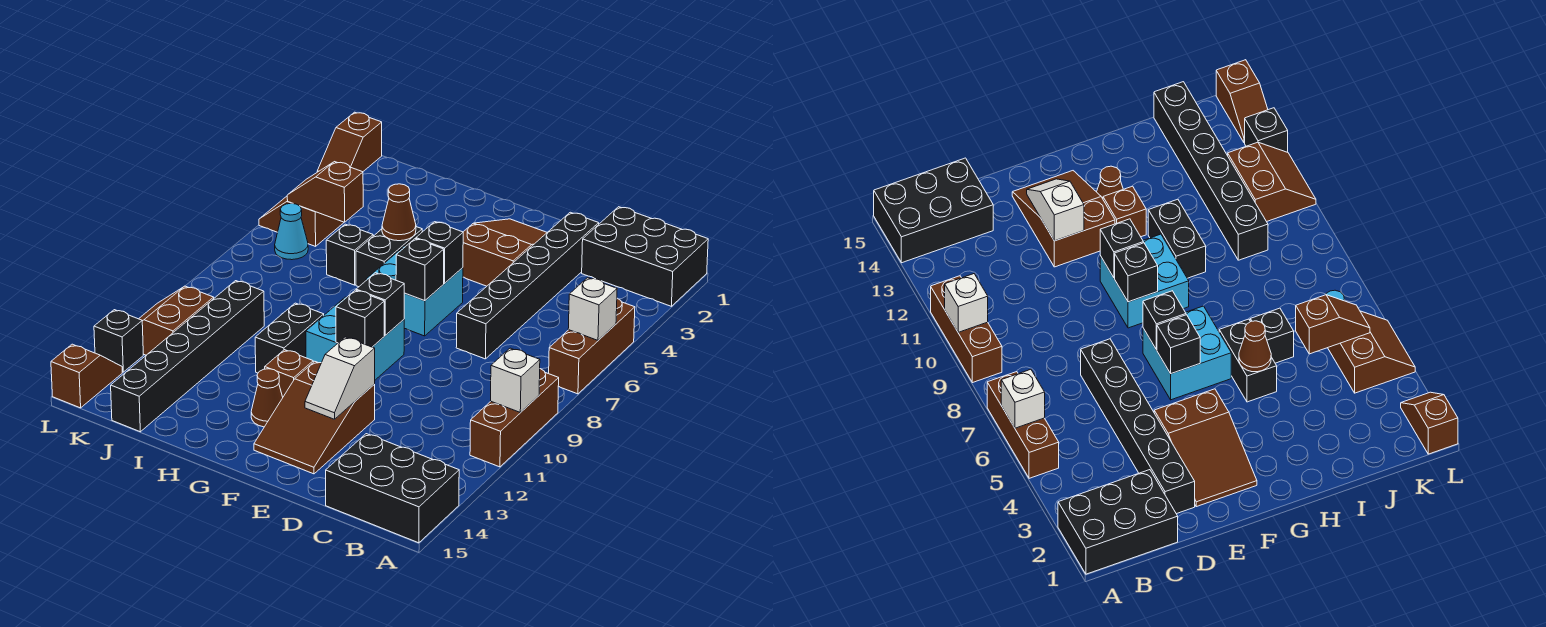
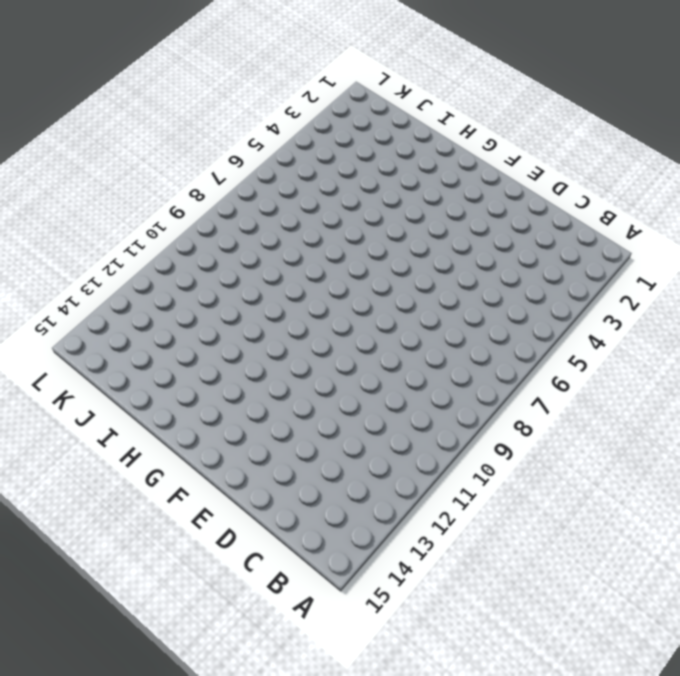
none -> black brick A1:C2 level 1
none -> brown brick A5:A7 level 1
none -> brown brick A9:A11 level 1
none -> black brick A14:C15 level 1

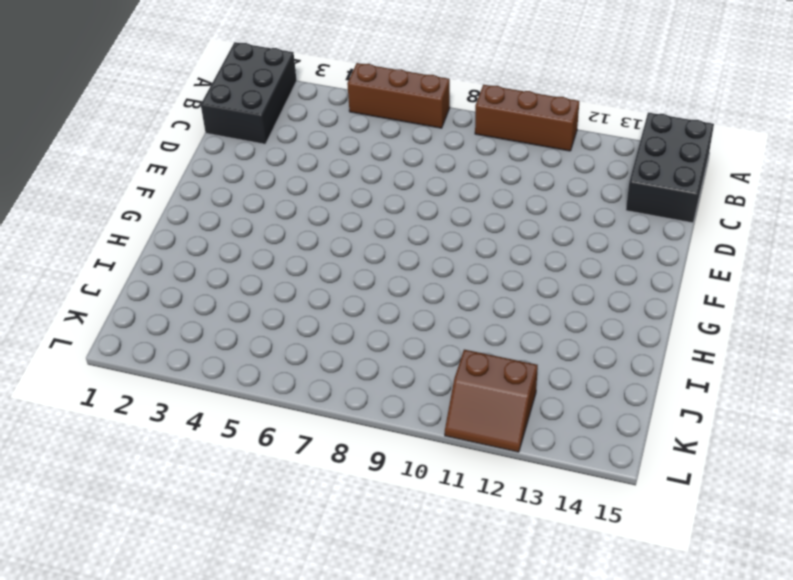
none -> black brick D2:D7 level 1
none -> brown slope E2:F4 level 1 top 4
none -> brown slope E12:F14 level 1 top 12
none -> cyan brick F6:G7 level 1

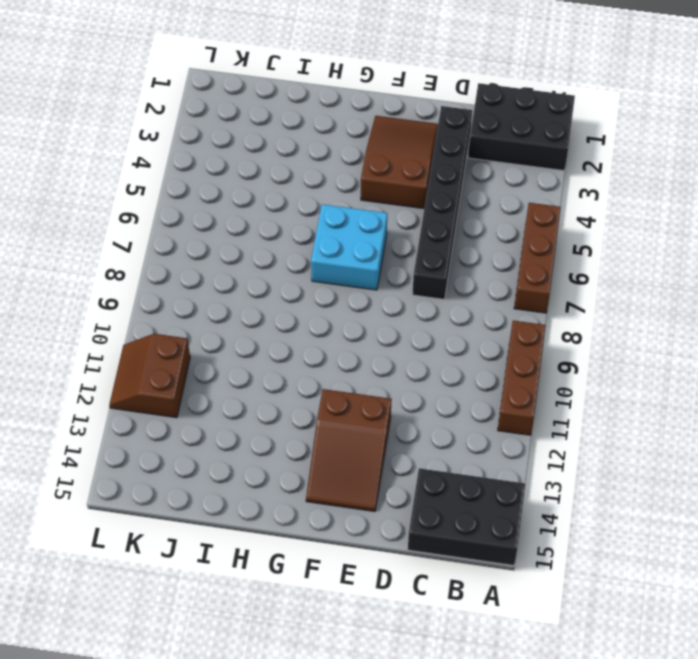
none -> cyan brick F9:G10 level 1
none -> brown brick G12 level 1
none -> brown cone G13 level 1
none -> black brick H5:H6 level 1

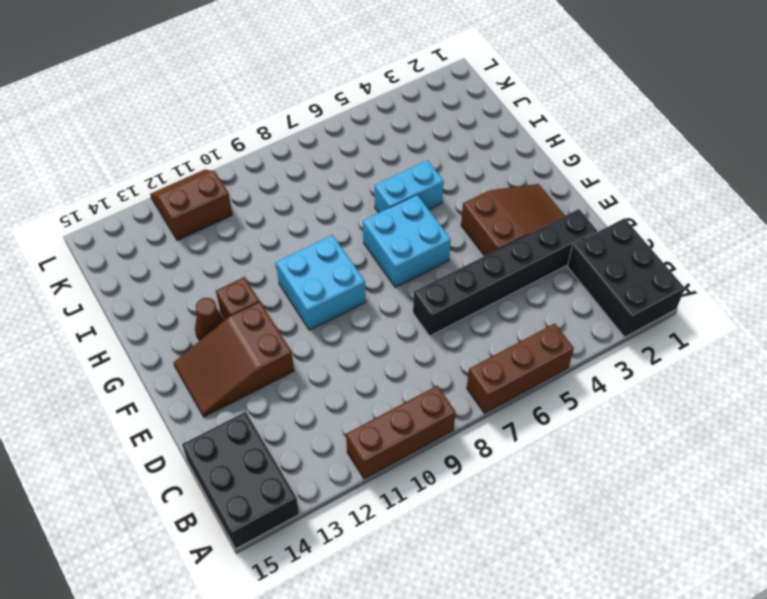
cyan brick H5:H6 level 1 -> black brick H5:H6 level 1
none -> black brick H10:H11 level 1
none -> black brick I6 level 1
none -> black brick J10:J15 level 1
none -> brown slope K4:L5 level 1 top K

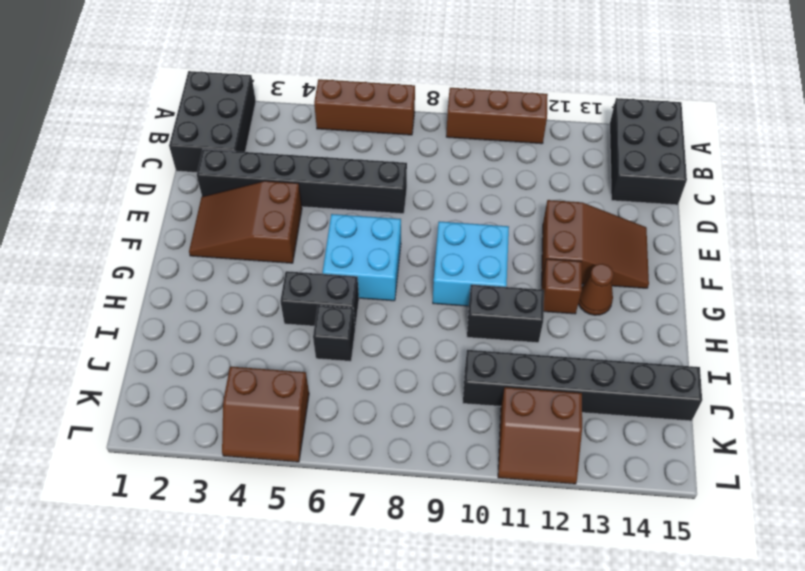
none -> cyan cone K6 level 1
none -> brown slope L1:L2 level 1 top 1
none -> black brick L13 level 1
none -> brown slope L14:L15 level 1 top 15

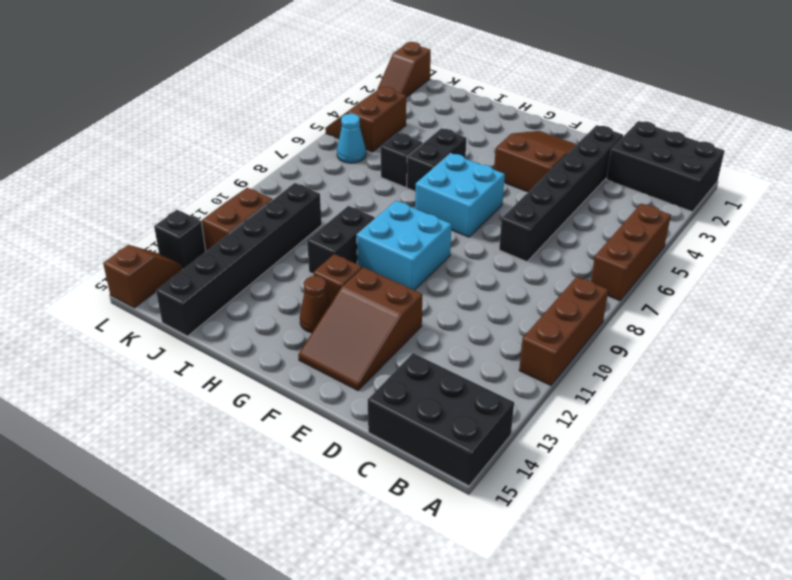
none -> white brick A6 level 2
none -> white brick A10 level 2
none -> white slope E12:E13 level 2 top 12
none -> black brick F6 level 2

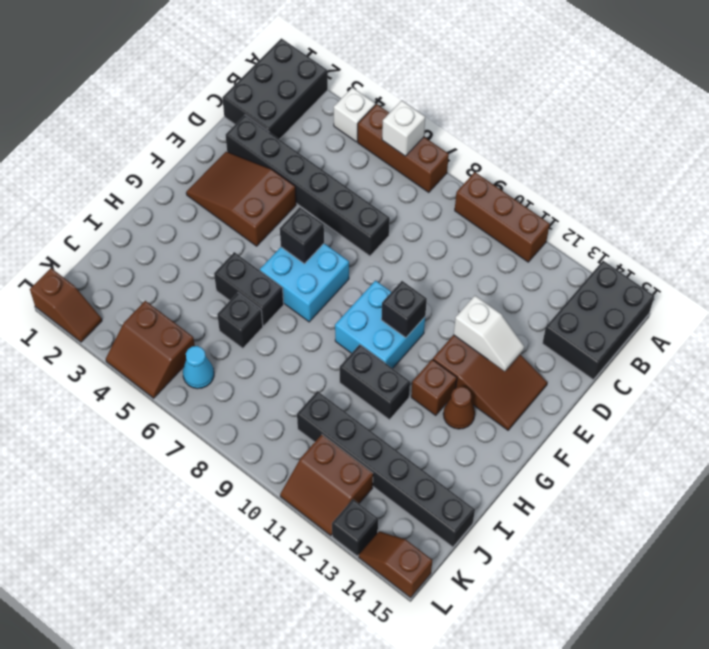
white brick A4 level 1 -> white brick A10 level 2
none -> black brick F7 level 2
none -> black brick F9 level 2
none -> brown cone H5 level 2
none -> brown slope J5:K5 level 2 top J

